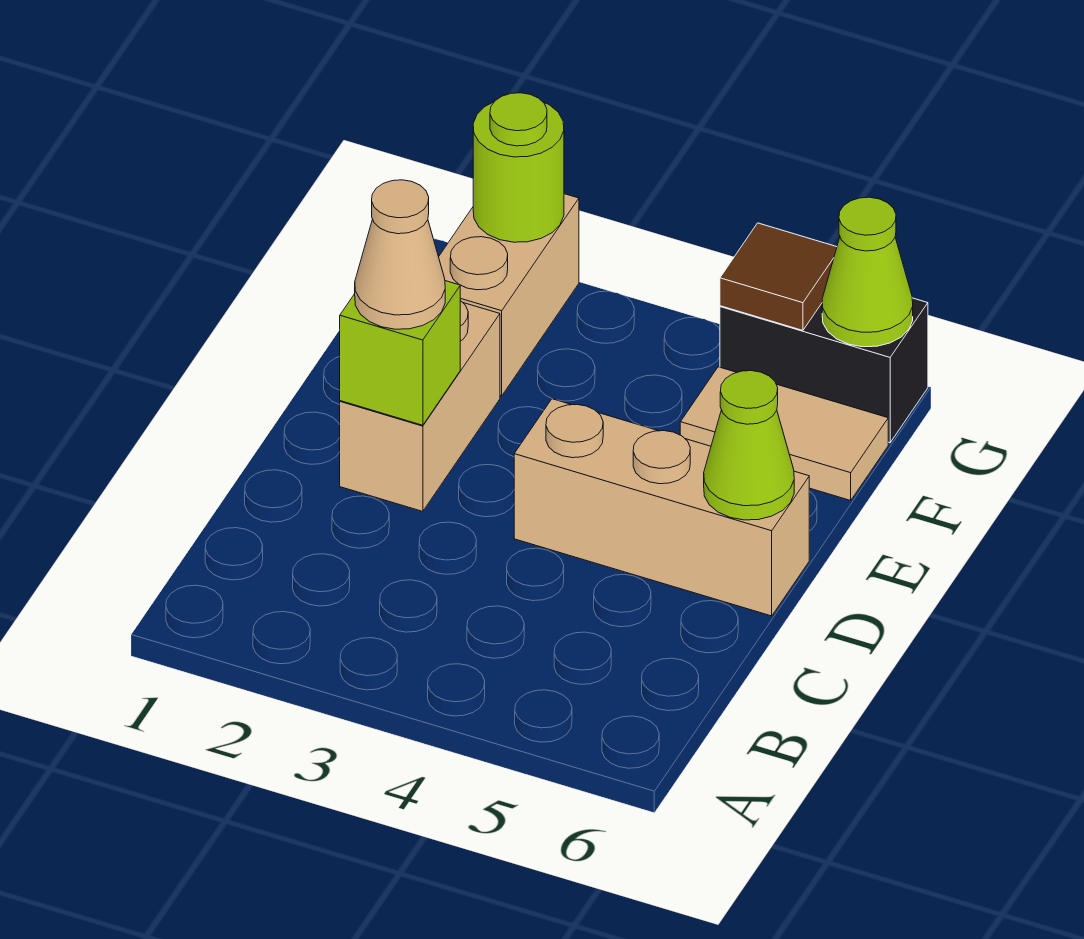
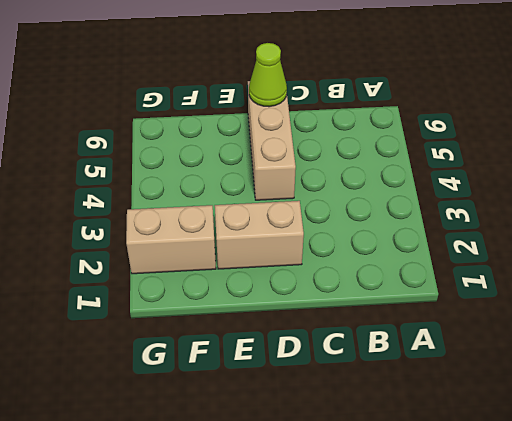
none -> tan tile F5:F6 level 1
none -> black brick G5:G6 level 1

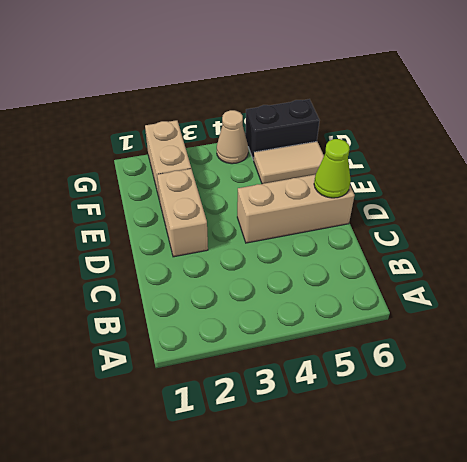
tan cone G4 level 1 -> tan cone D2 level 3
none -> lime brick D2 level 2
none -> lime round brick G2 level 2

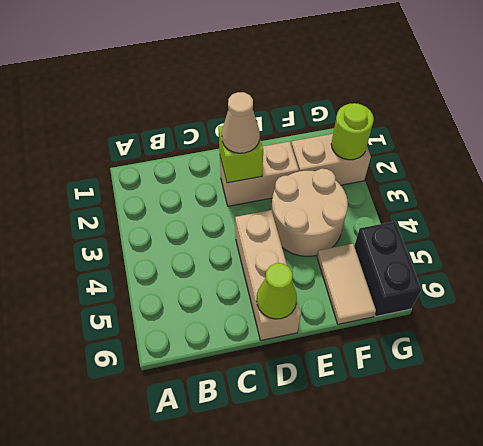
tan round brick E3:F4 level 1 -> none
none -> brown tile G5 level 2
none -> lime cone G6 level 2

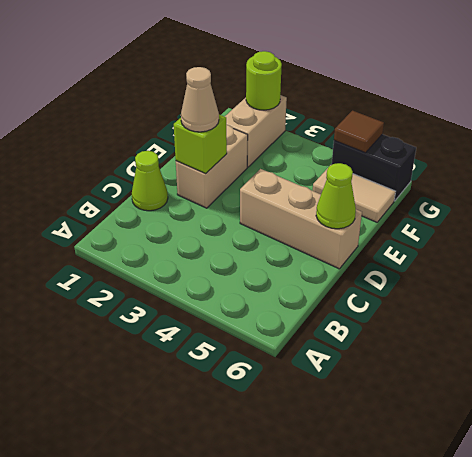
lime cone C1 level 1 -> lime cone G6 level 2

